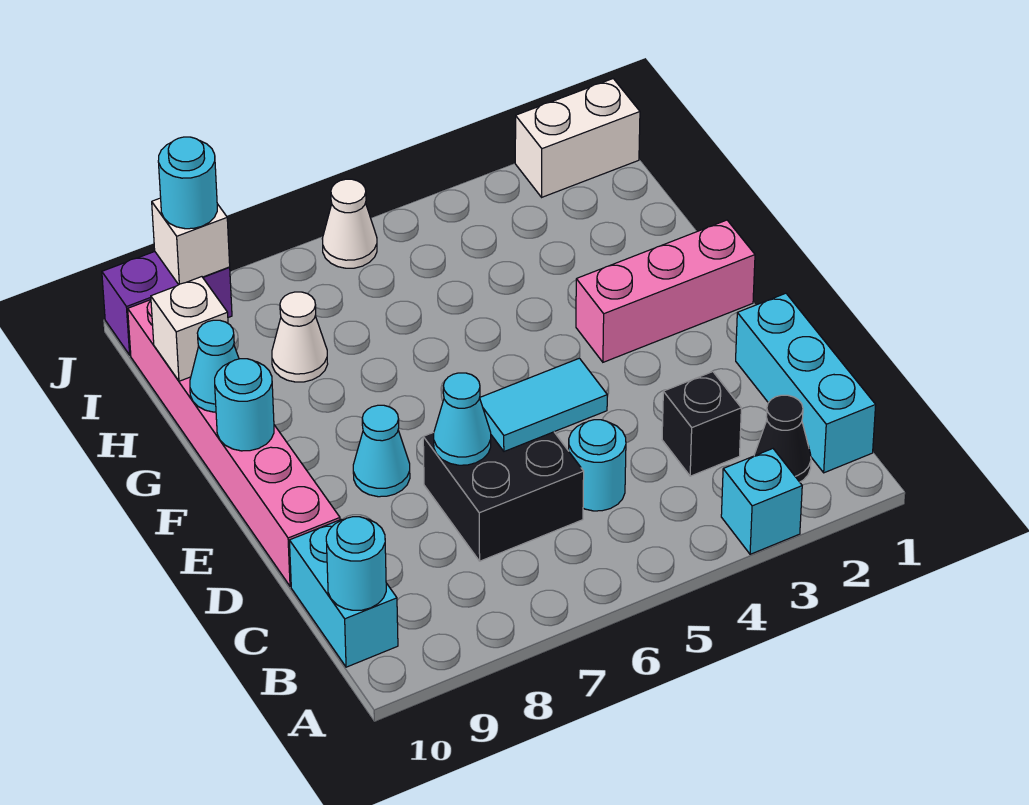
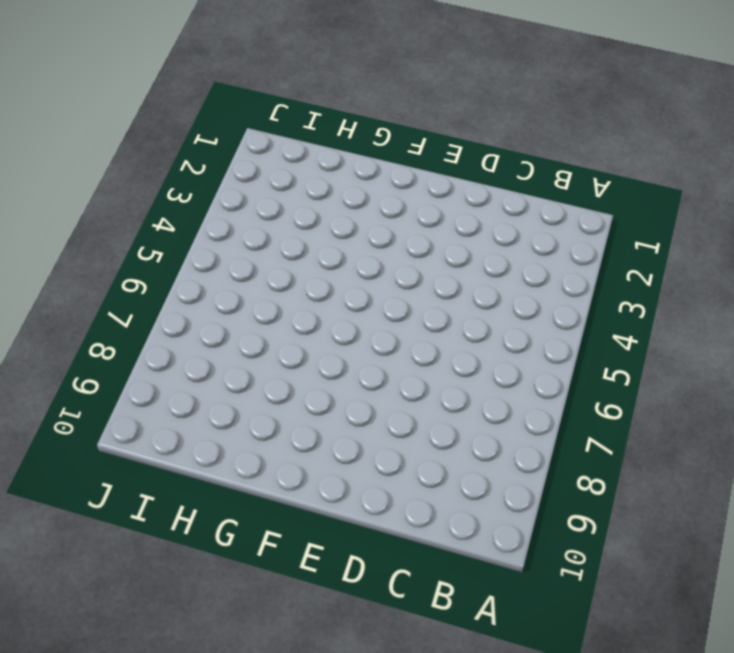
none -> cyan brick A3 level 1
none -> cyan brick B1:D1 level 1
none -> black cone B2 level 1

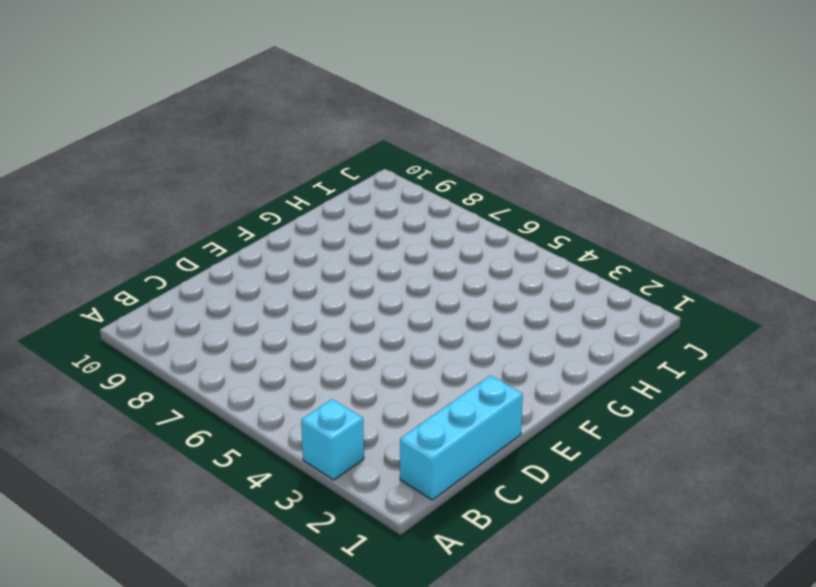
none -> black cone B2 level 1
none -> cyan brick B10:C10 level 1
none -> black brick C3 level 1

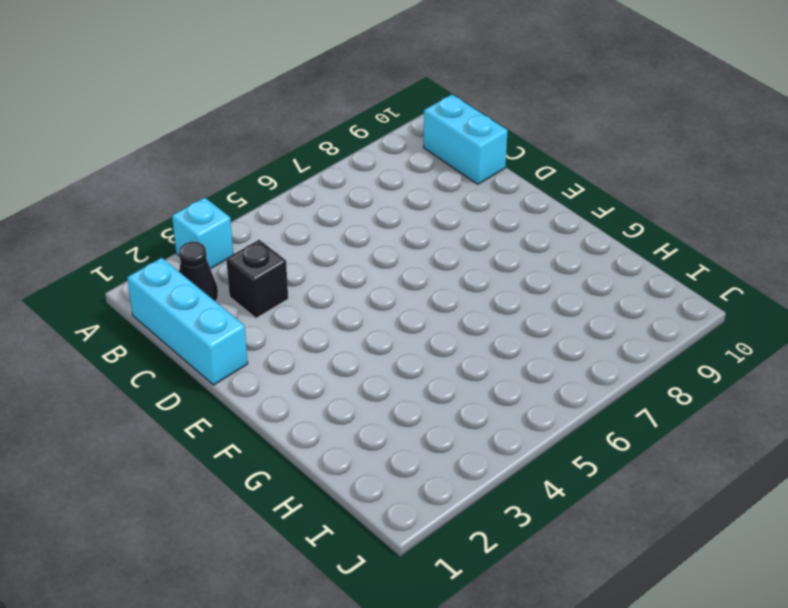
none -> cyan round brick C5 level 1
none -> black brick C6:D7 level 1
none -> pink brick D10:I10 level 1

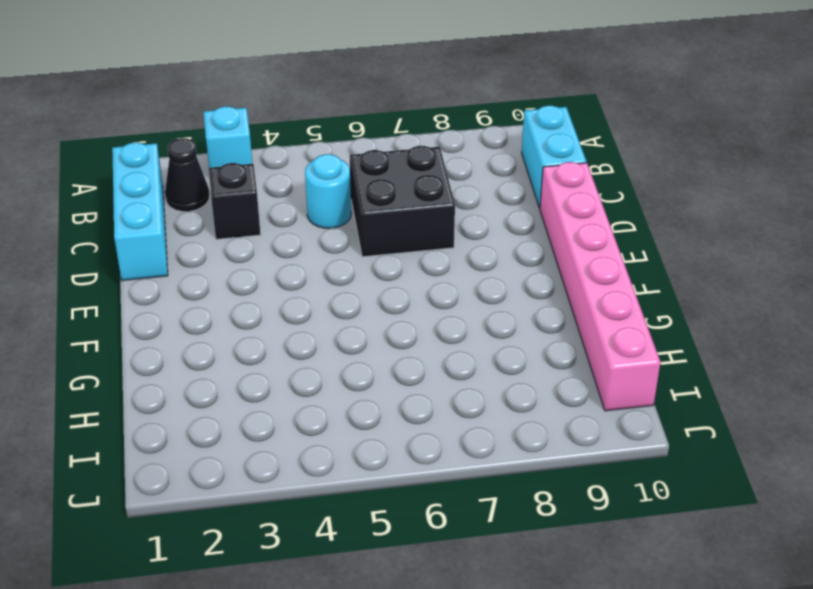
none -> cyan cone E8 level 1
none -> pink brick F1:F3 level 1
none -> white cone H8 level 1

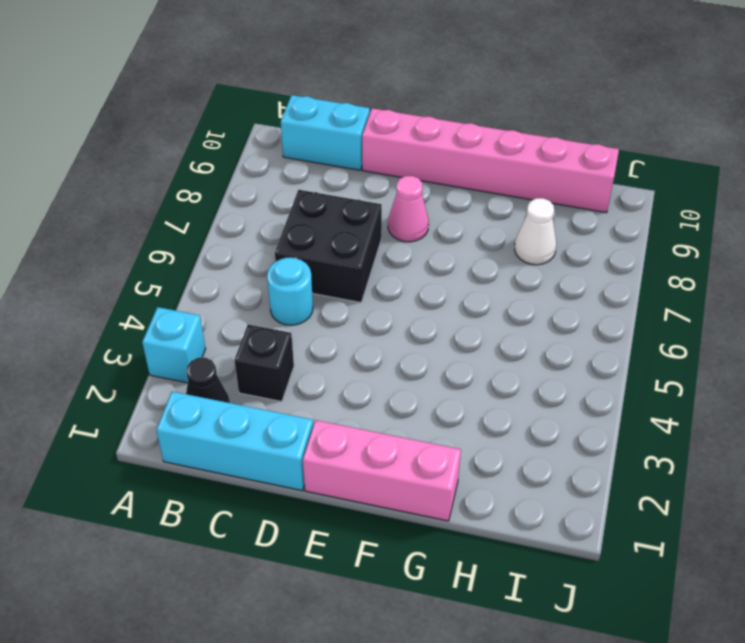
pink brick E1:G1 level 1 -> pink brick F1:F3 level 1
pink cone E8 level 1 -> cyan cone E8 level 1
none -> white brick J1:J2 level 1
none -> white cone J6 level 1
none -> purple brick J9:J10 level 1

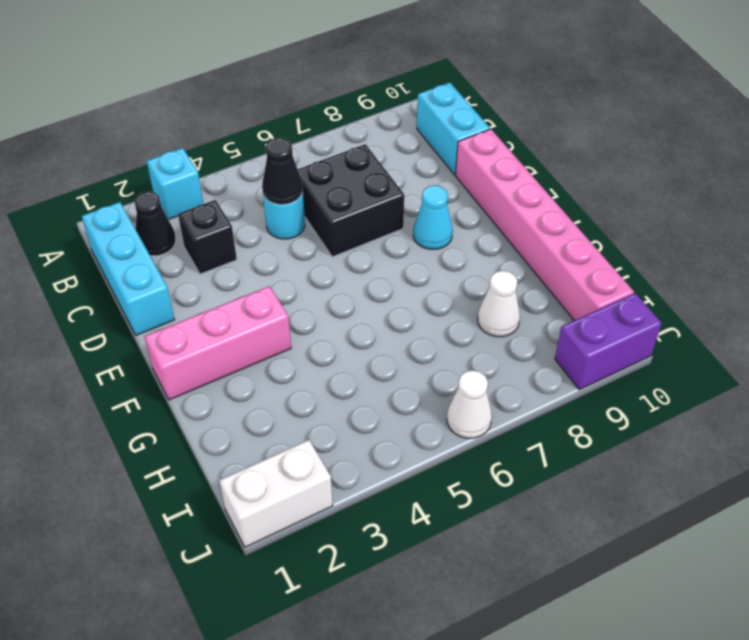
black cone C5 level 2 -> none
none -> cyan round brick B10 level 2
none -> cyan tile D5:D6 level 2
none -> cyan cone D7 level 2

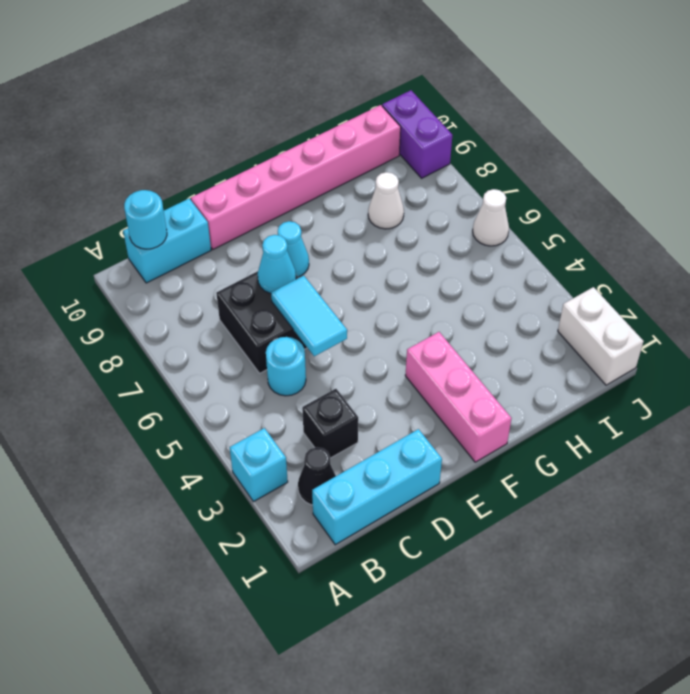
none -> cyan round brick F10 level 2
none -> cyan cone G10 level 2
none -> white brick H10 level 2

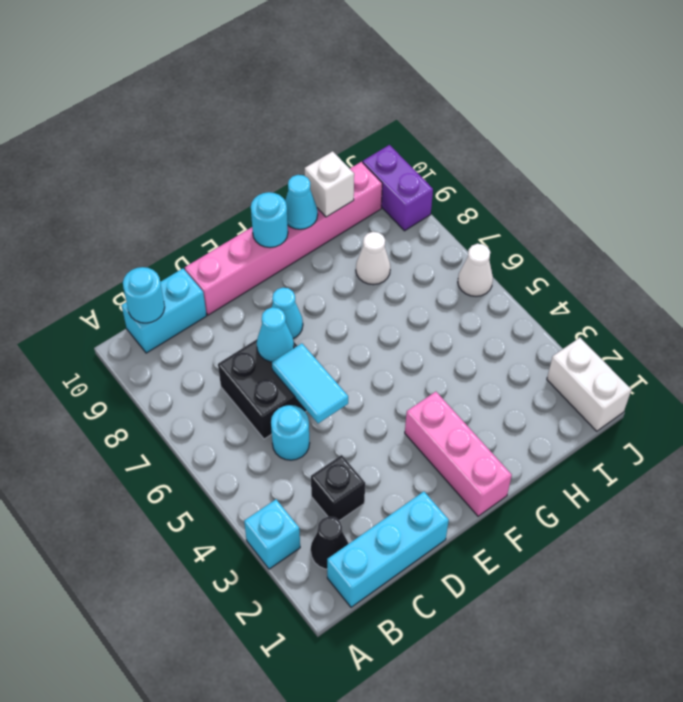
none -> white brick J9 level 2
none -> cyan round brick J9 level 3

